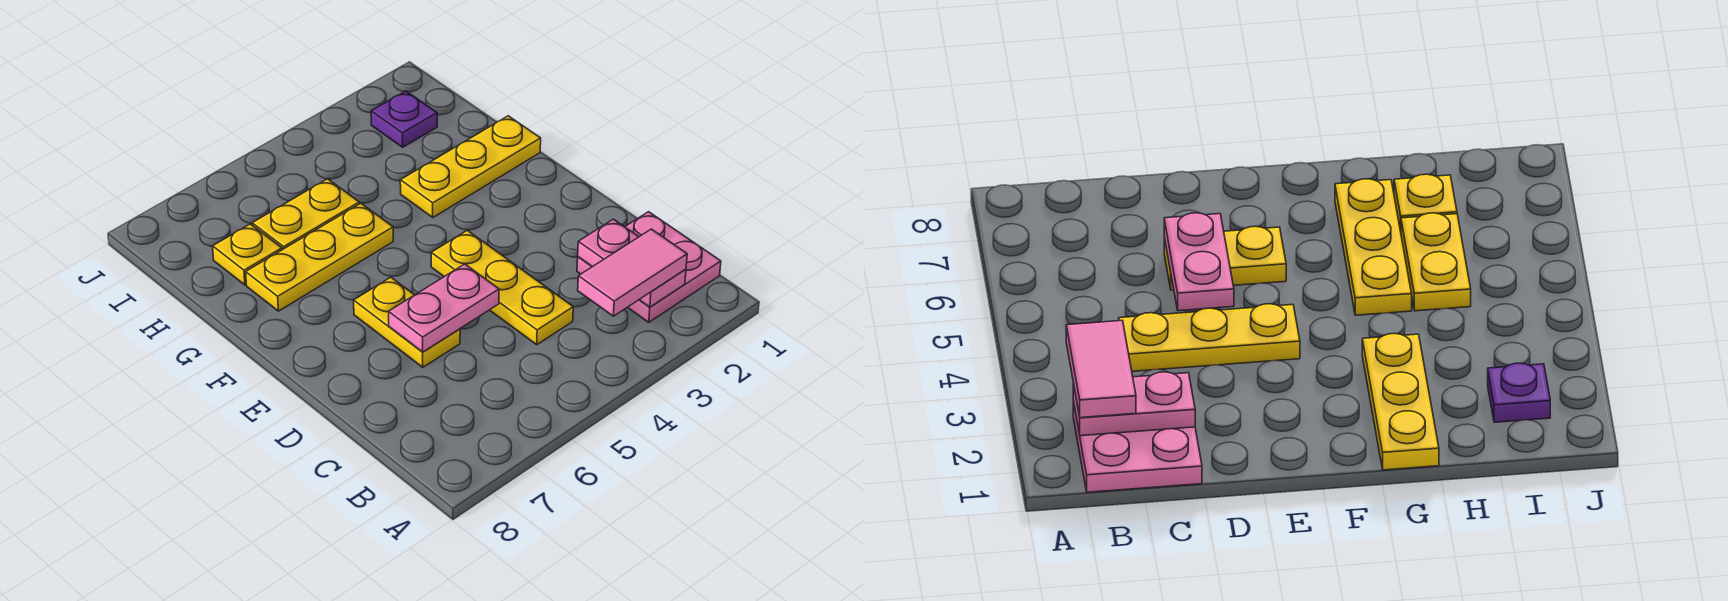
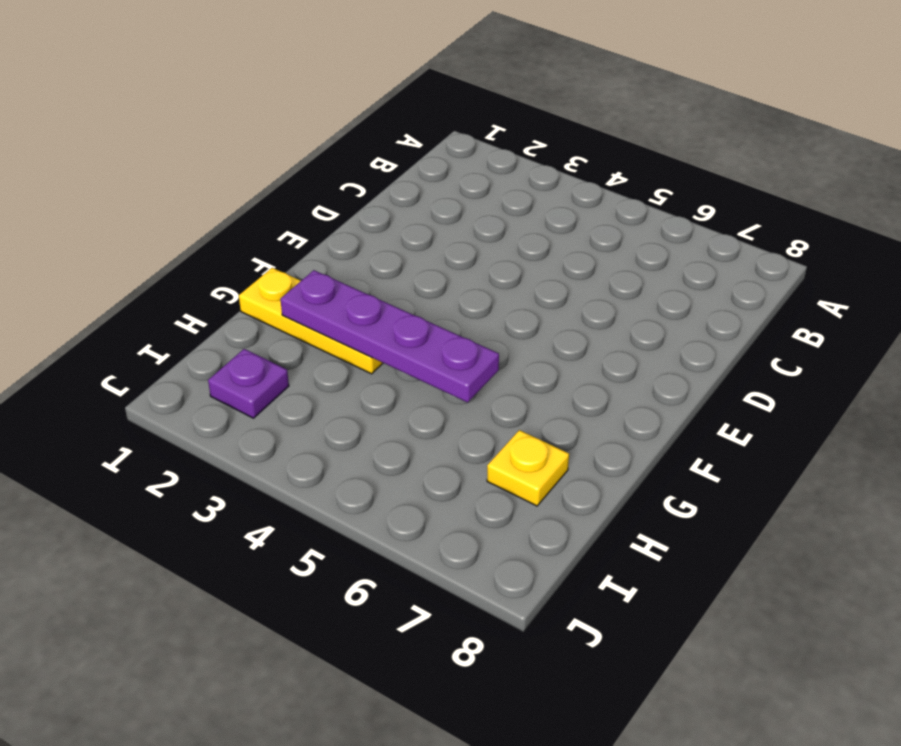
purple plate G2:G5 level 2 -> none
none -> pink plate B1:C2 level 1
none -> yellow plate C4:E4 level 1

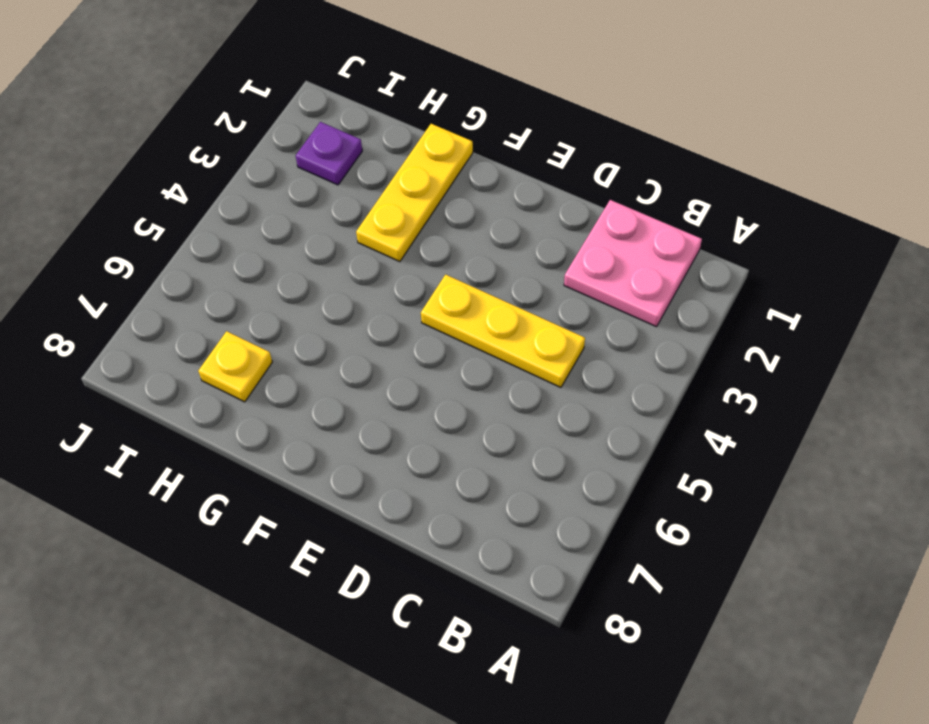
none -> yellow plate D6:E6 level 1
none -> yellow plate G5:G7 level 1

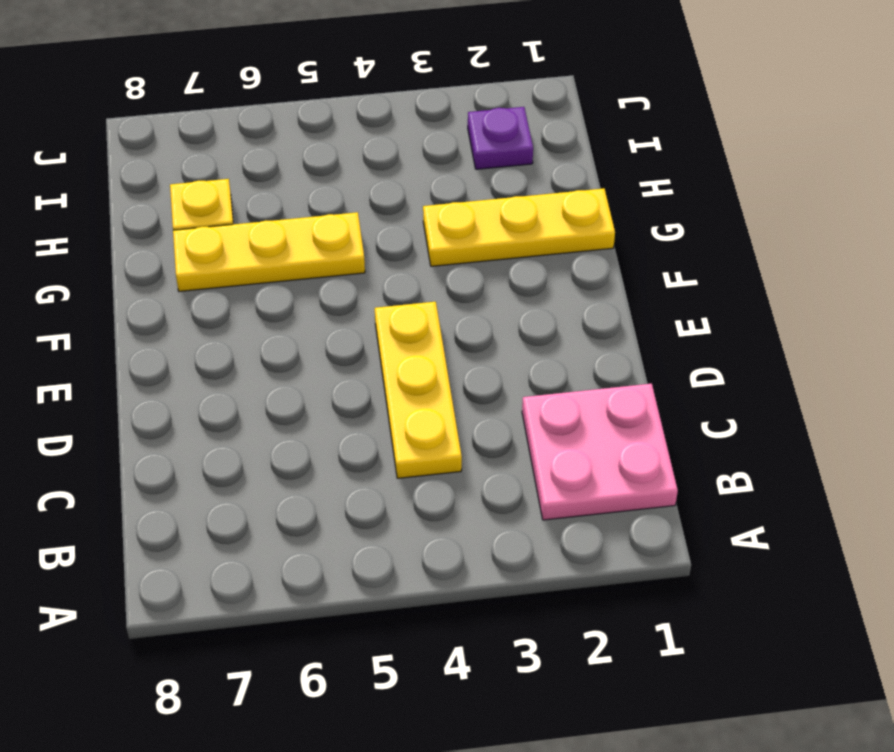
none -> yellow plate D6:E6 level 1
none -> yellow plate H5:H6 level 1

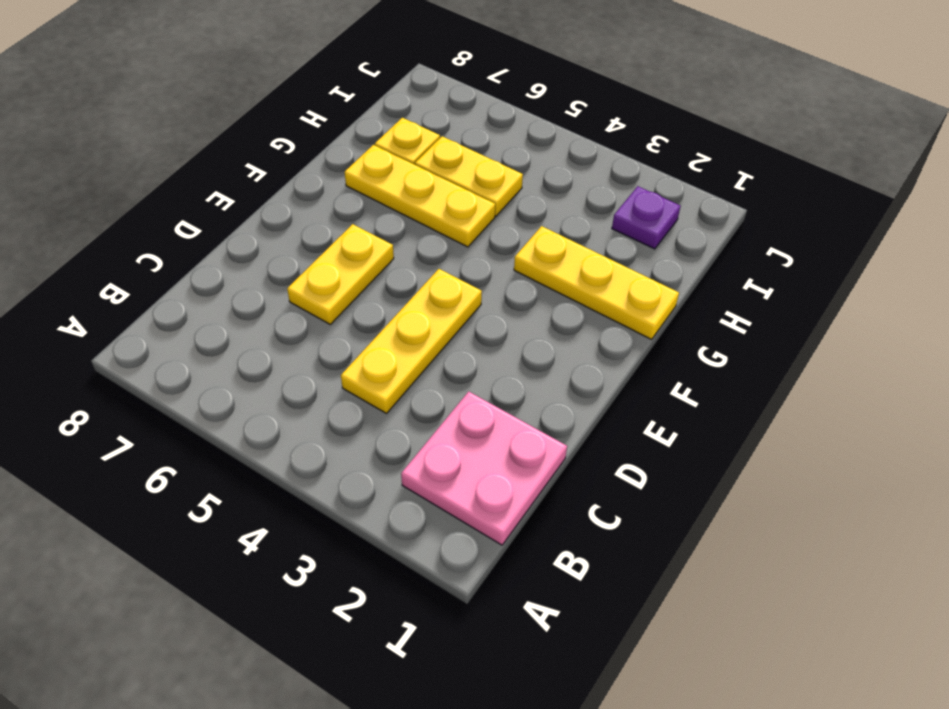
none -> pink plate B2:C2 level 2
none -> pink plate D5:D6 level 2

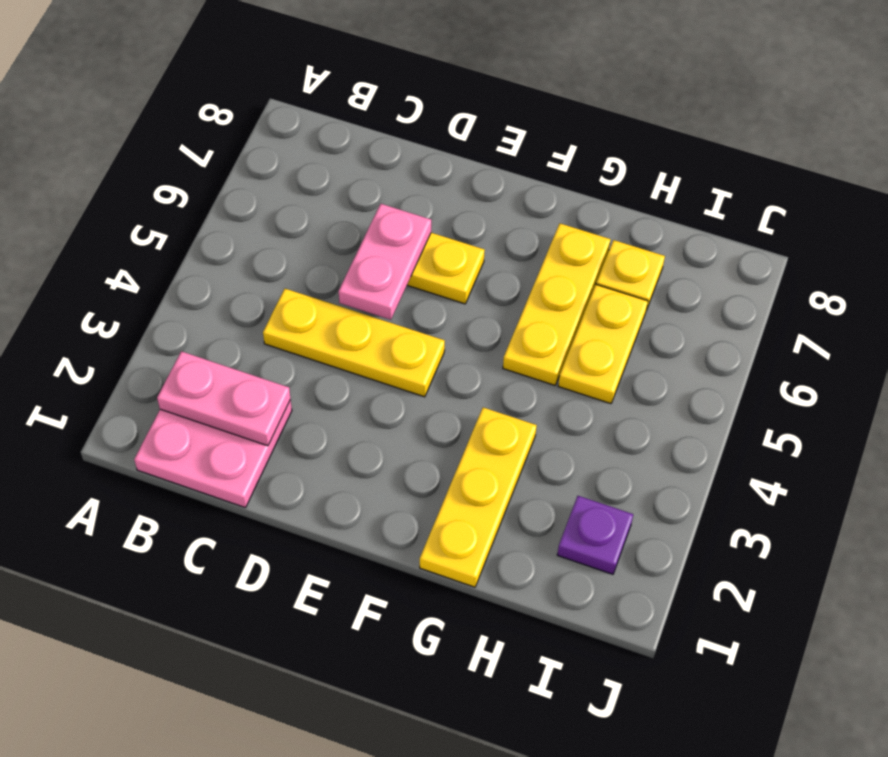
none -> pink tile B2:B3 level 3

